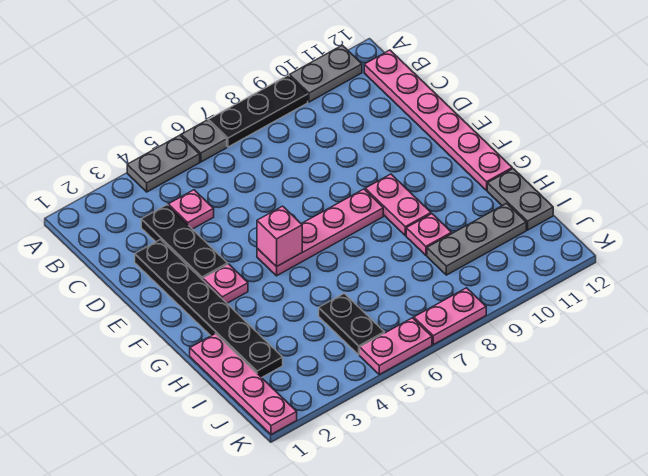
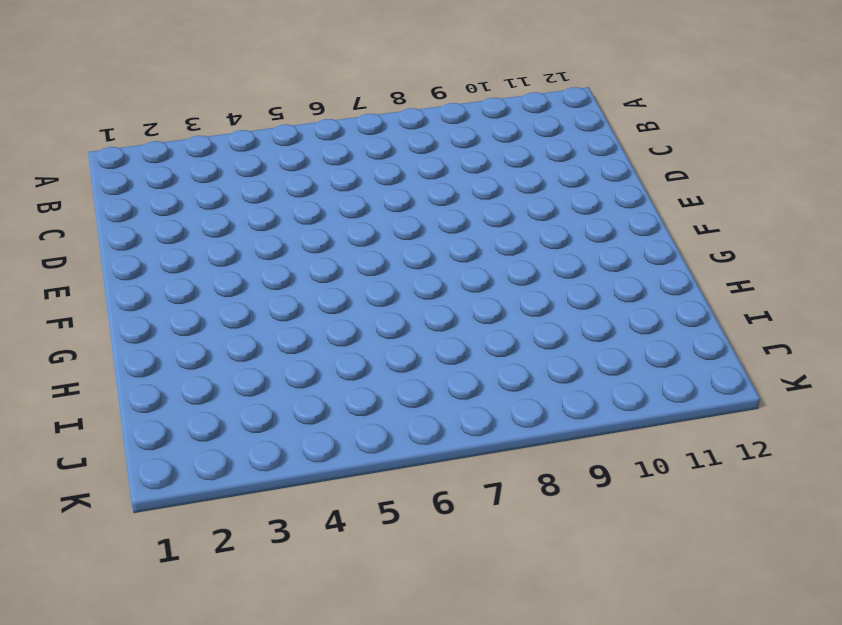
none -> grey plate A4:A5 level 1
none -> grey plate A6 level 1
none -> black plate A7:A9 level 1

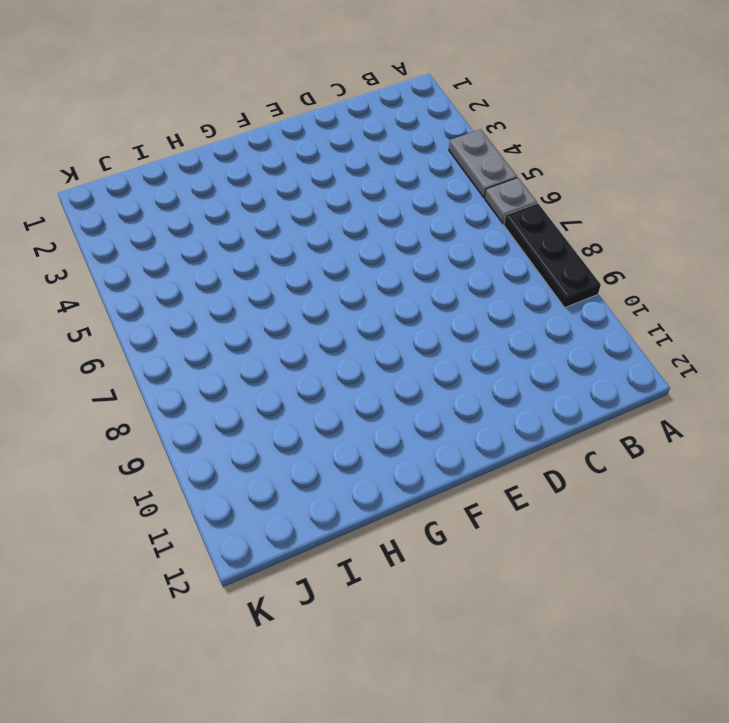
none -> grey plate A10:A11 level 1
none -> pink plate B12:G12 level 1
none -> black plate C3:E3 level 1

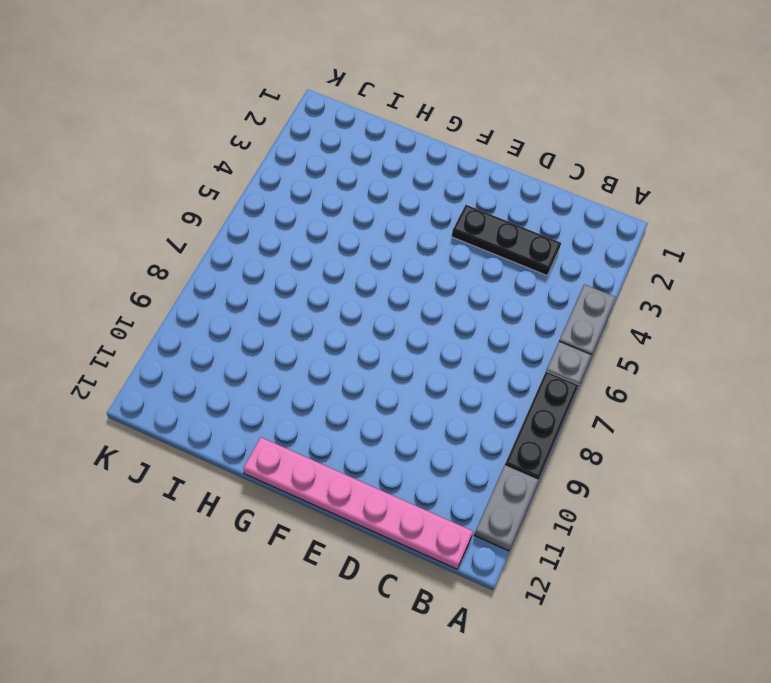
none -> pink plate C4 level 1
none -> black plate D2:I2 level 1
none -> pink plate F3 level 1

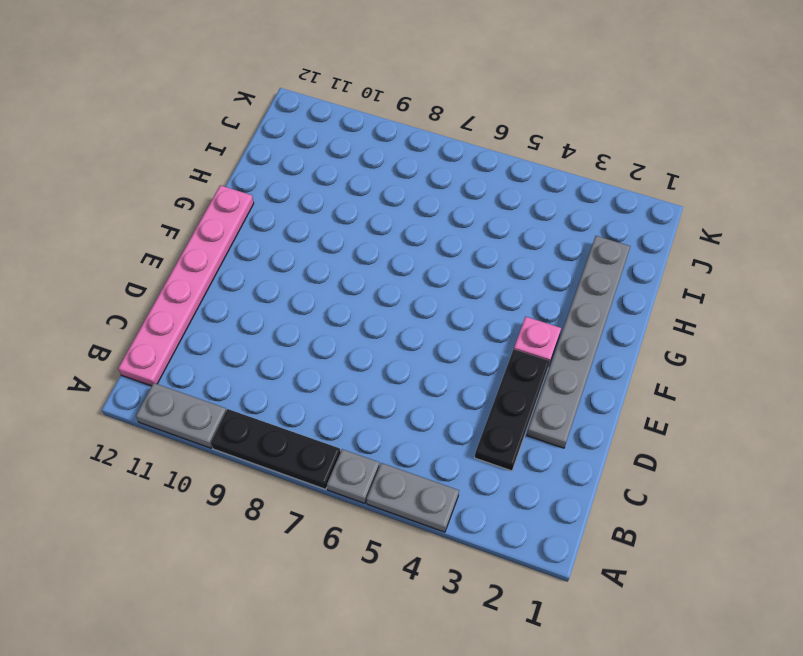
grey plate D2:I2 level 1 -> black plate D2:I2 level 1
none -> pink plate C4 level 1
none -> pink plate F5:F8 level 1
none -> pink plate F9:G9 level 1

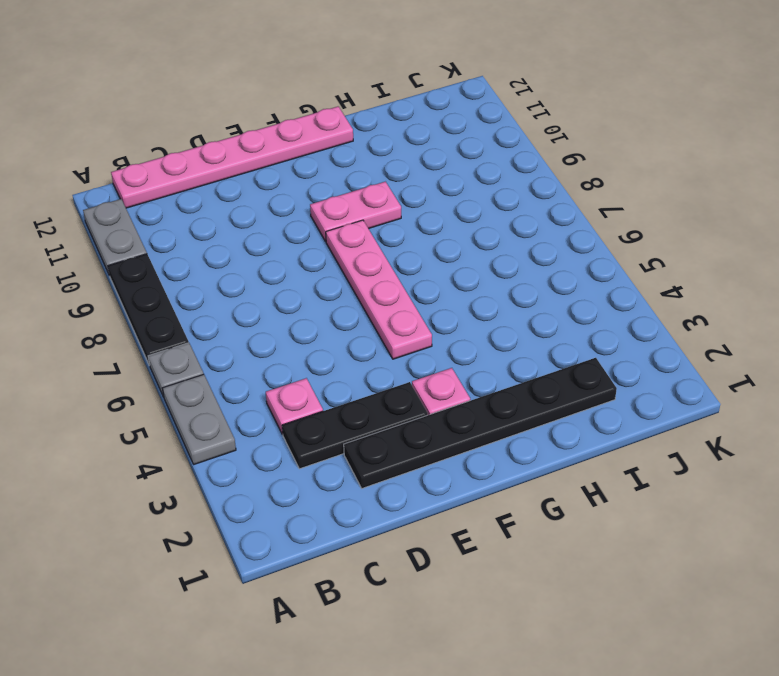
none -> pink plate H1:K1 level 1
none -> pink plate H9 level 1
none -> grey plate H12:I12 level 1

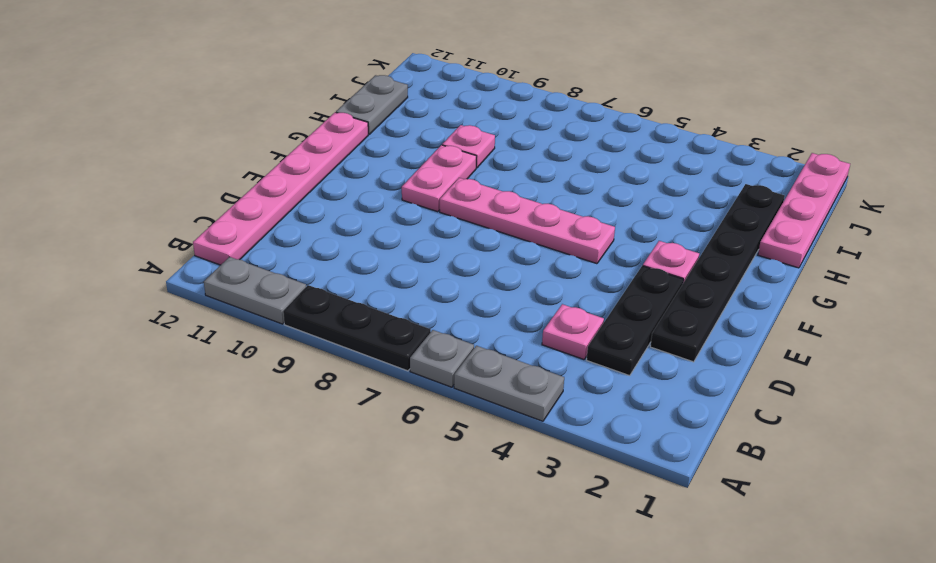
none -> black plate I5:J5 level 1
none -> grey plate I9:I11 level 1
none -> pink plate K5:K6 level 1

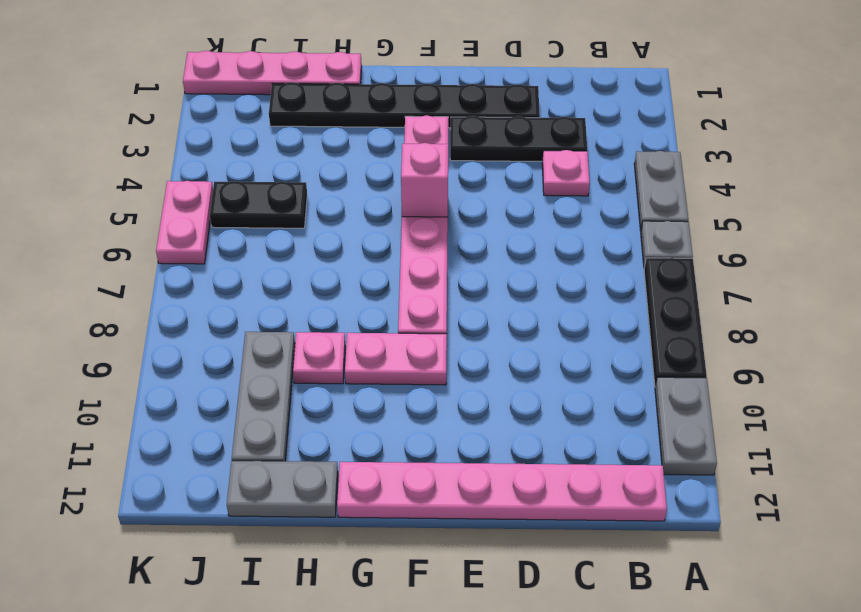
none -> pink plate K7:K8 level 1

